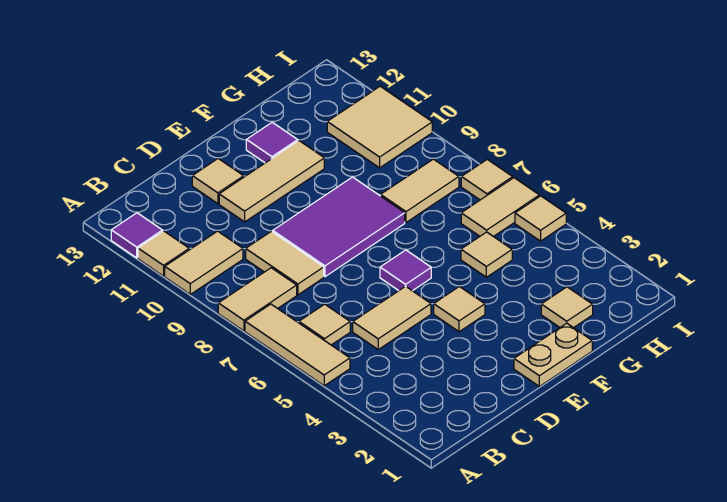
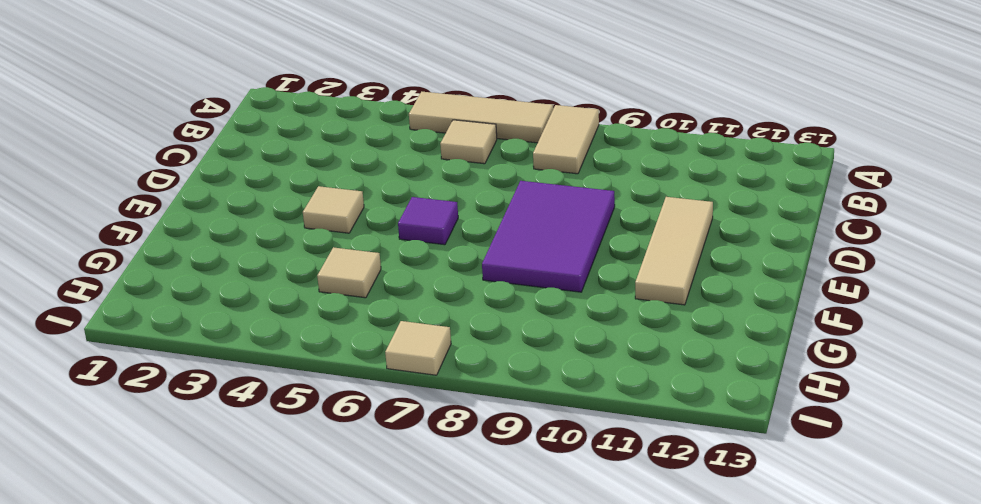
none -> tan tile A10:B10 level 1
none -> tan tile A11 level 1
none -> purple tile A12 level 1

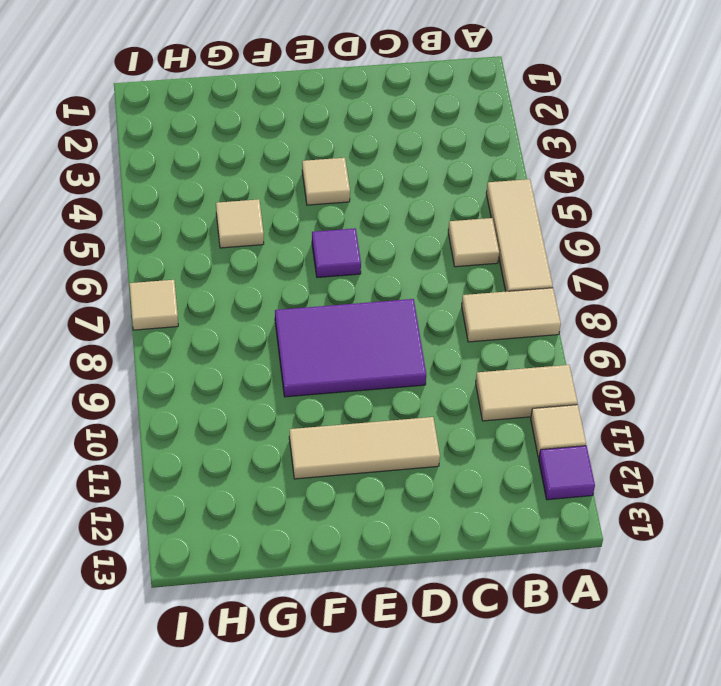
none -> tan tile C5:D5 level 1
none -> tan tile C8:C9 level 1
none -> tan tile D12 level 1

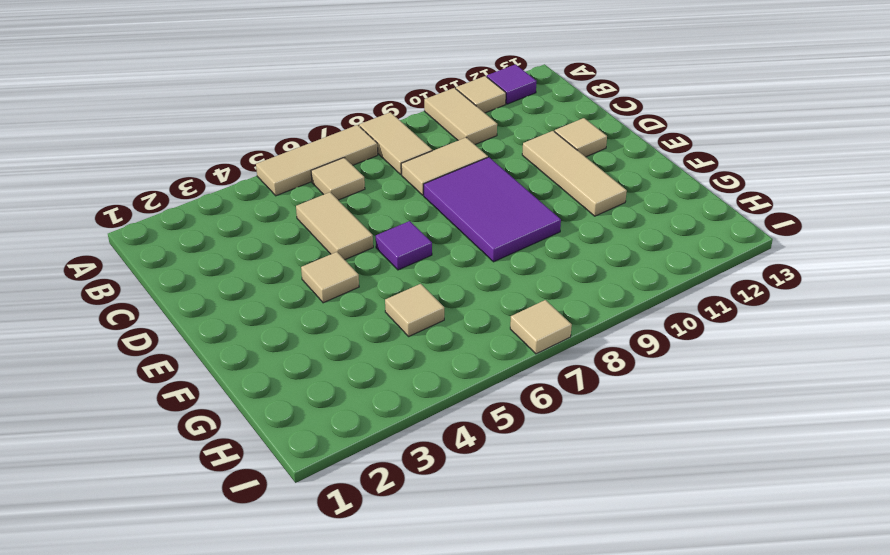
none -> tan plate E1:F1 level 1
none -> purple tile F12 level 1
none -> tan tile G2 level 1

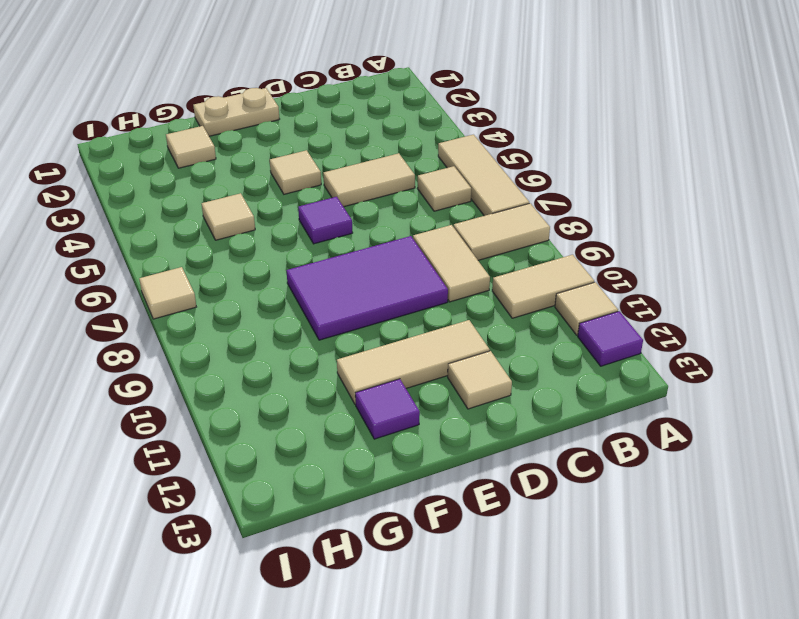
none -> tan tile G8:H8 level 1
none -> tan tile H6:I6 level 1
none -> tan tile H10:I11 level 1

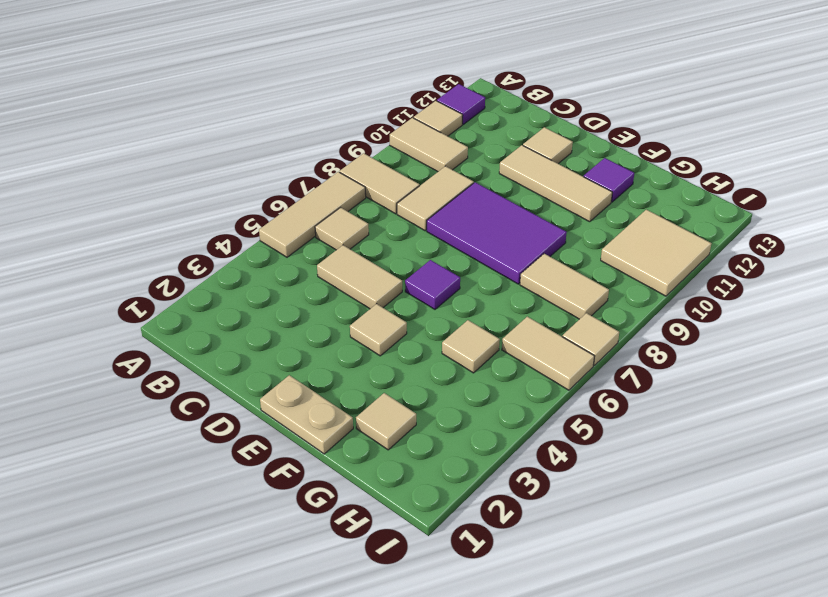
none -> tan tile I5 level 1

